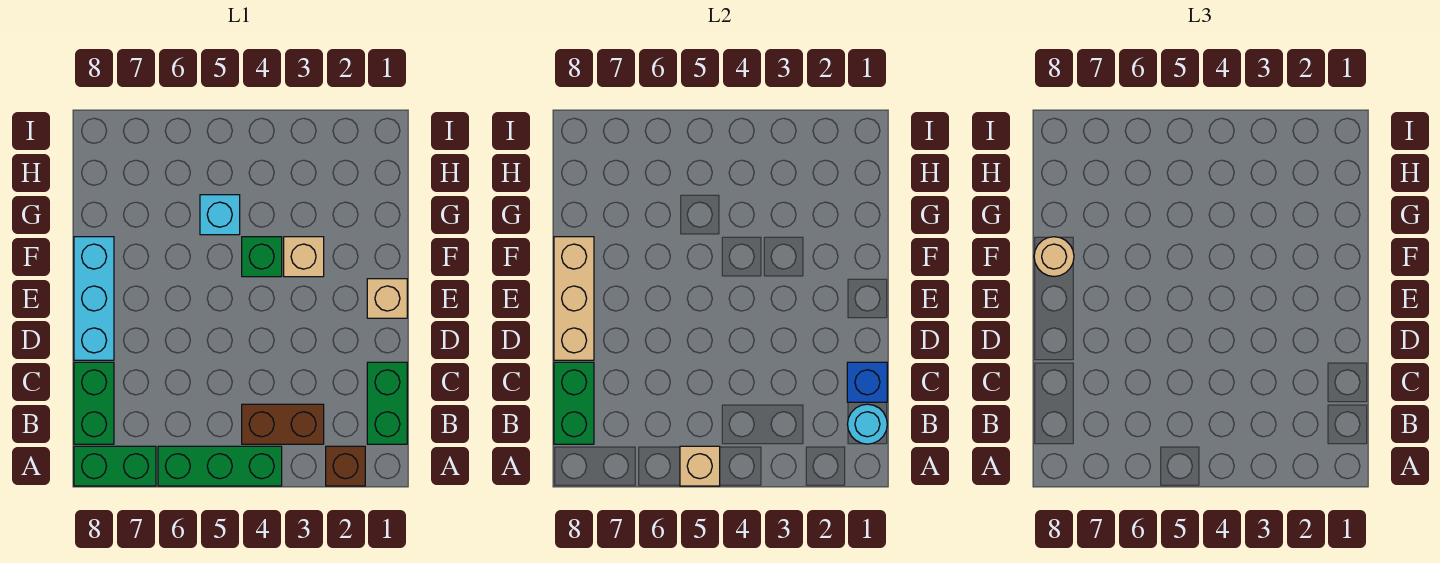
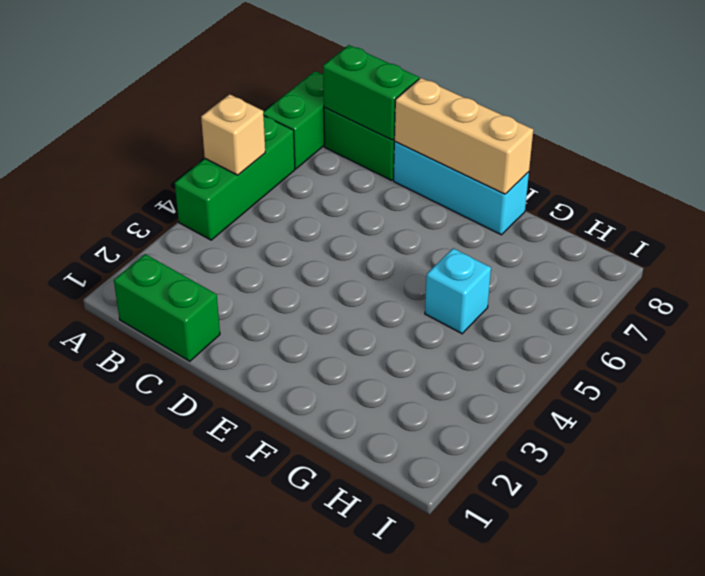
none -> brown brick A2 level 1
none -> brown brick B3:B4 level 1
none -> tan brick E1 level 1

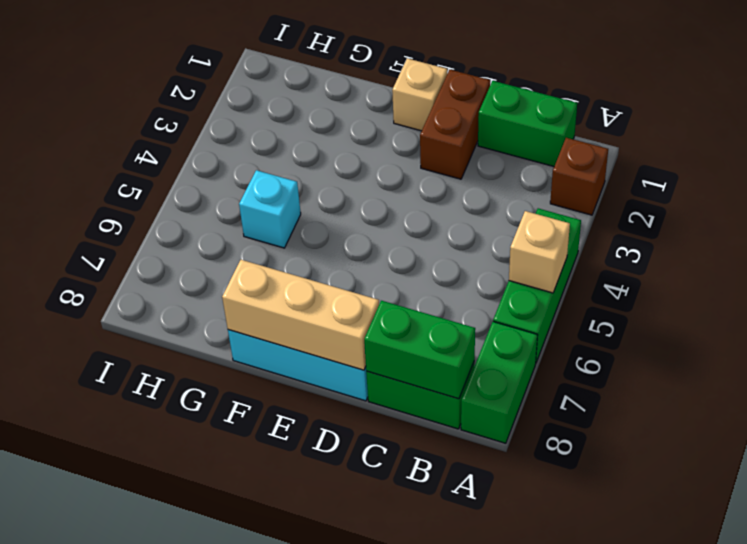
brown brick D1:D2 level 1 -> brown brick B3:B4 level 1
none -> tan brick F3 level 1
none -> green brick F4 level 1
none -> cyan round brick B1 level 2

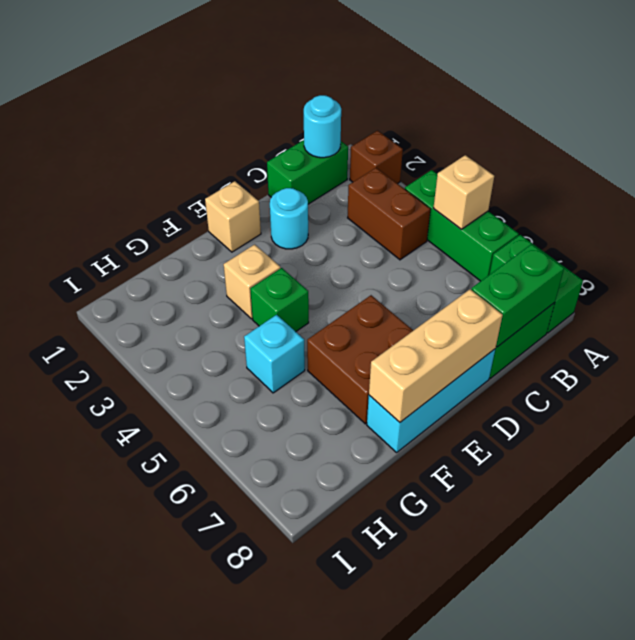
cyan round brick D2 level 1 -> none
brown brick E6:F7 level 1 -> none
none -> blue brick C1 level 2
none -> tan round brick F8 level 3

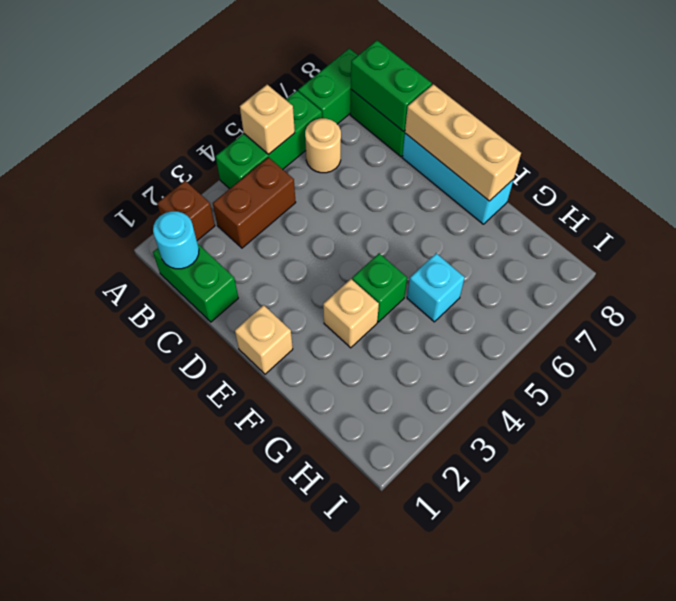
tan round brick B6 level 1 -> tan round brick F8 level 3
none -> blue brick C1 level 2

